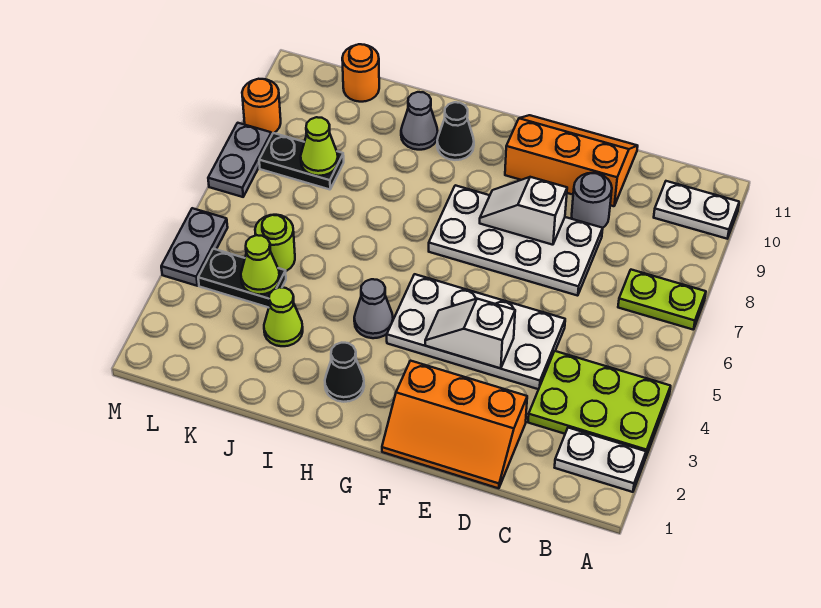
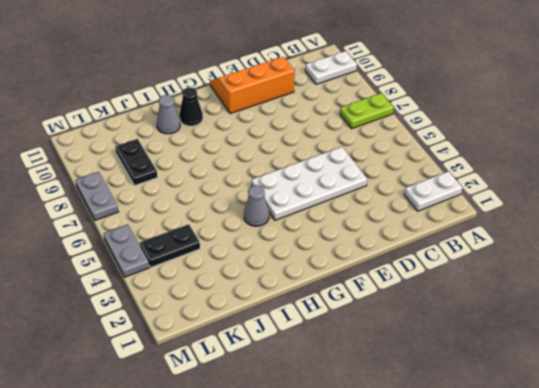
black plate K8:K9 level 1 -> black plate K8:L8 level 1
none -> lime plate A3:C4 level 1
none -> orange slope D1:F2 level 1 top 2
none -> white plate D7:G8 level 1

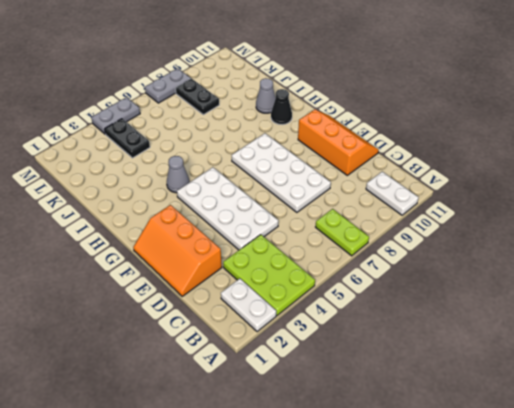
none -> grey round brick D9 level 1
none -> black cone H2 level 1
none -> lime cone J3 level 1

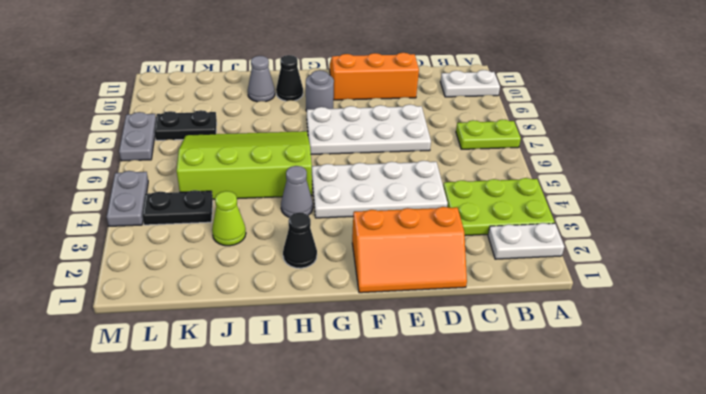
grey round brick G9 level 1 -> grey round brick D9 level 1
lime slope H5:K7 level 1 top 5 -> lime round brick K5 level 1
none -> orange round brick K11 level 1
none -> orange round brick M9 level 1
none -> white slope E4:F4 level 2 top E

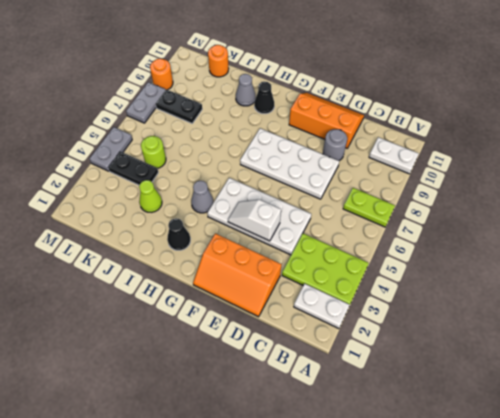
none -> white slope E8:F8 level 2 top E
none -> lime cone K4 level 2
none -> lime cone K8 level 2

